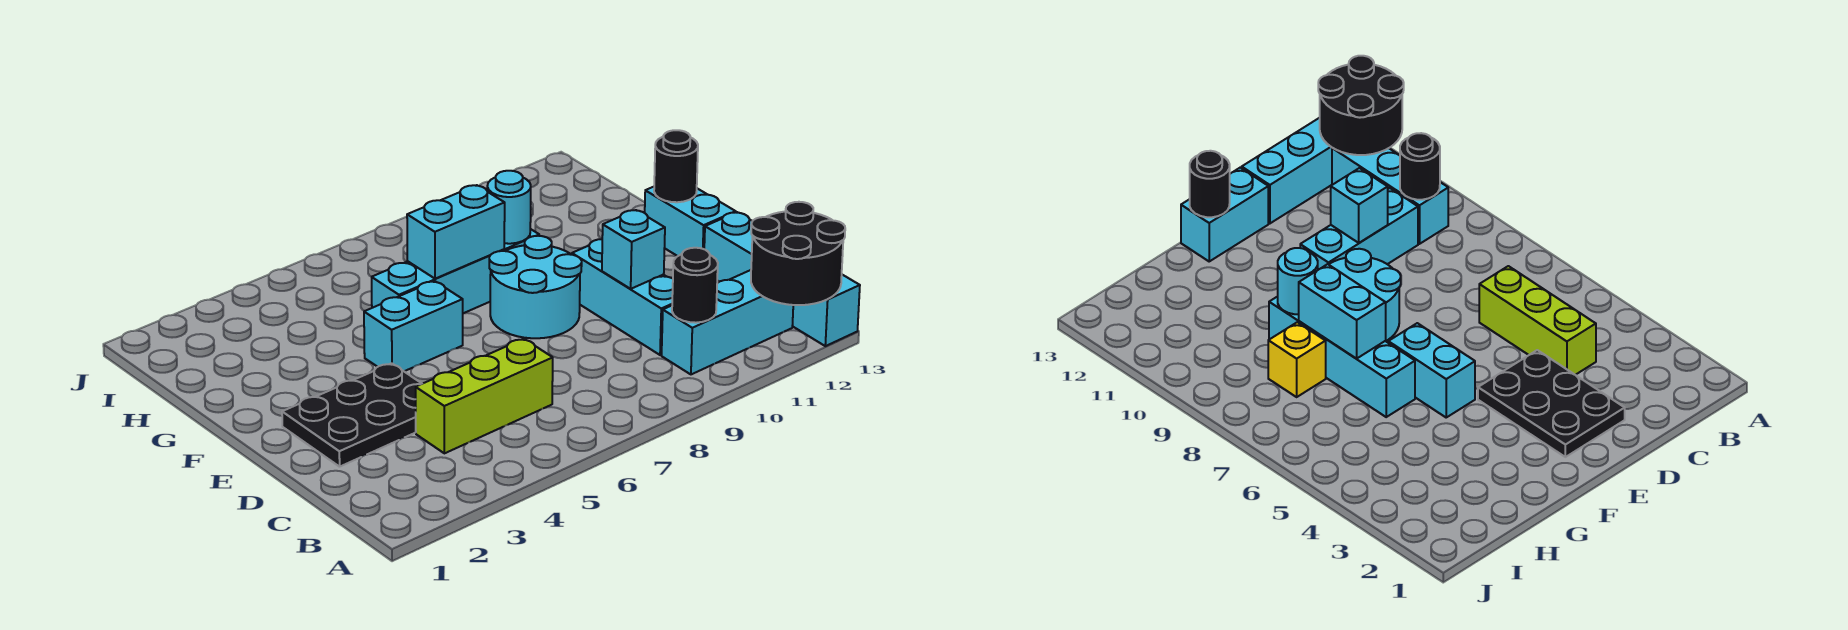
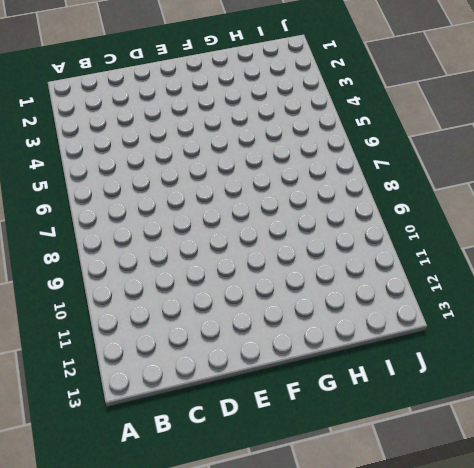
none -> cyan brick A13:D13 level 1
none -> cyan brick B10:B12 level 1
none -> lime brick C4:C6 level 1

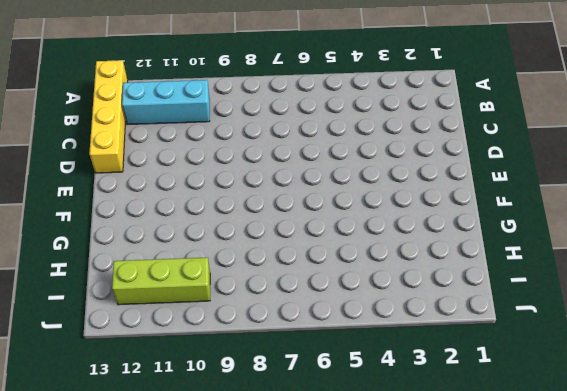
yellow brick A13:D13 level 1 -> cyan brick A13:D13 level 1
lime brick I10:I12 level 1 -> lime brick C4:C6 level 1
none -> cyan brick C10:E10 level 1
none -> black plate D2:E4 level 1
none -> cyan round brick E8:F9 level 1

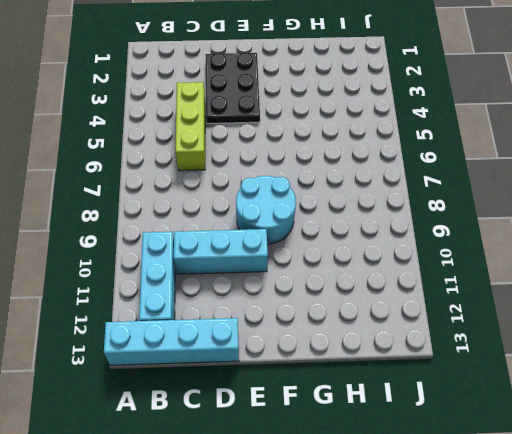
none -> cyan brick E13:F13 level 1
none -> cyan brick F5:F6 level 1
none -> cyan brick G6:G9 level 1

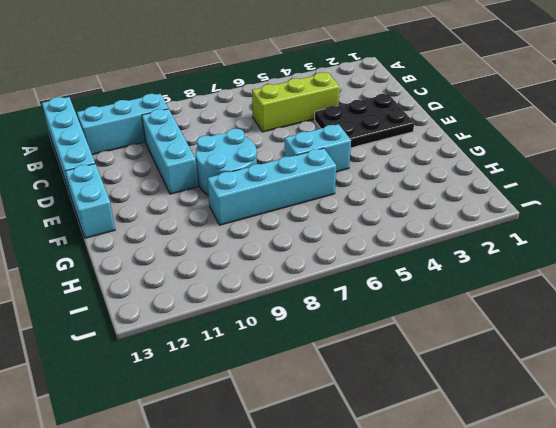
none -> yellow brick H8 level 1
none -> black round brick A12:B13 level 2
none -> black round brick B10 level 2

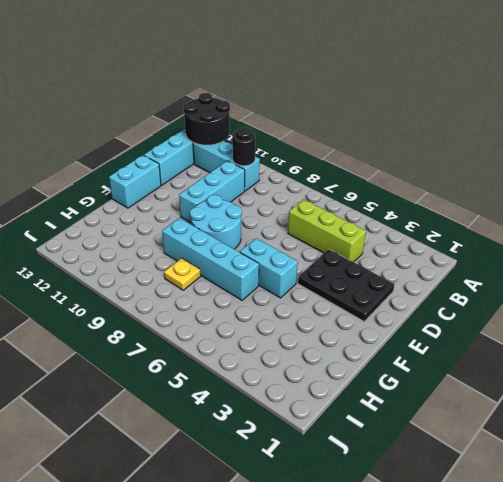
yellow plate H8 level 1 -> yellow brick H8 level 1
none -> cyan brick D10 level 2
none -> black round brick F13 level 2
none -> cyan brick G7:G8 level 2

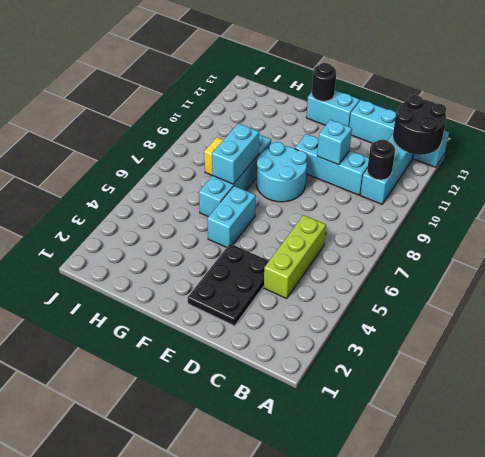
none -> cyan round brick G9 level 2

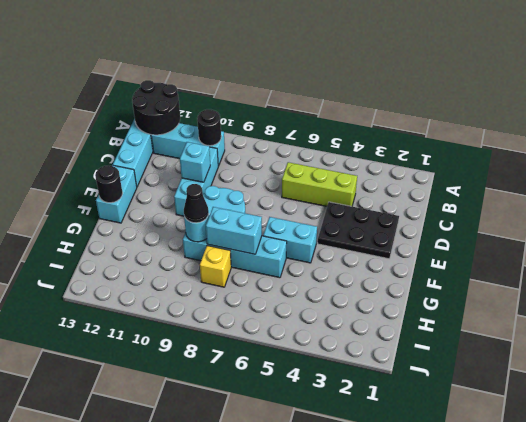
black cone G9 level 3 -> none

